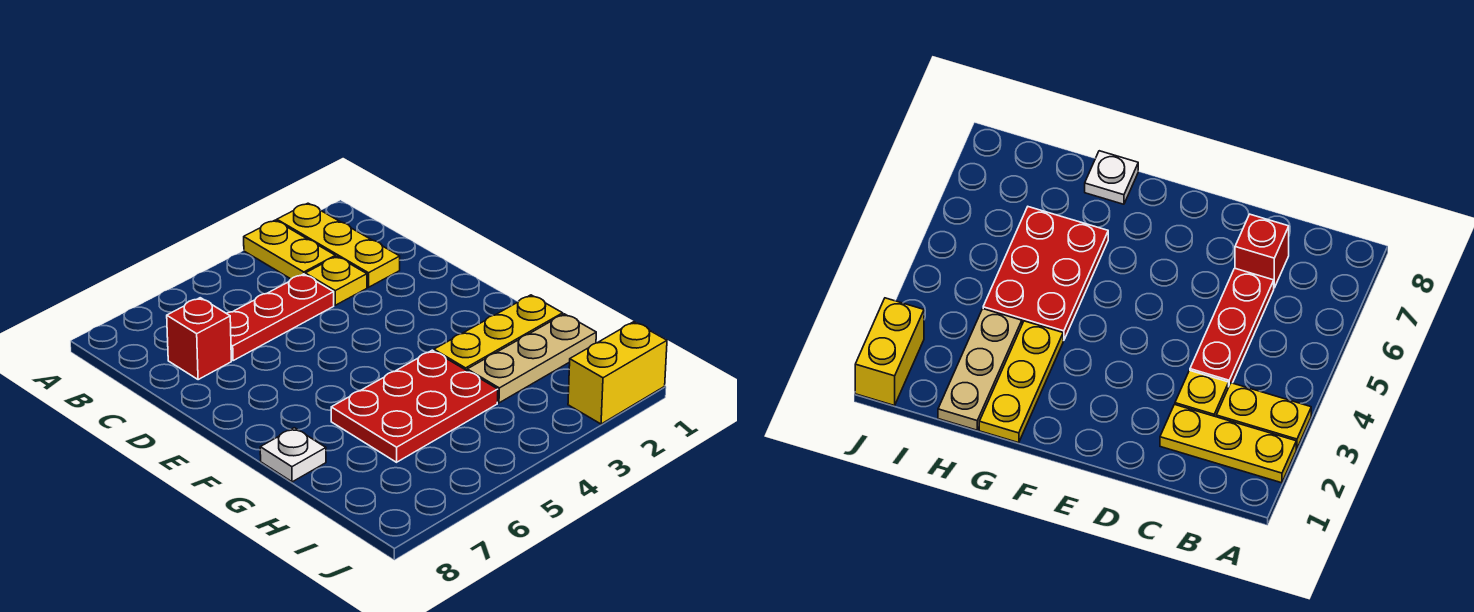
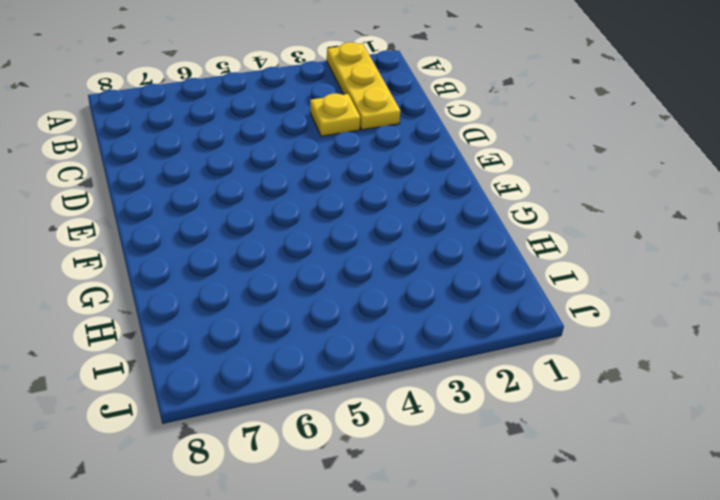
none -> yellow plate A3:B3 level 1
none -> red plate C4:C6 level 1

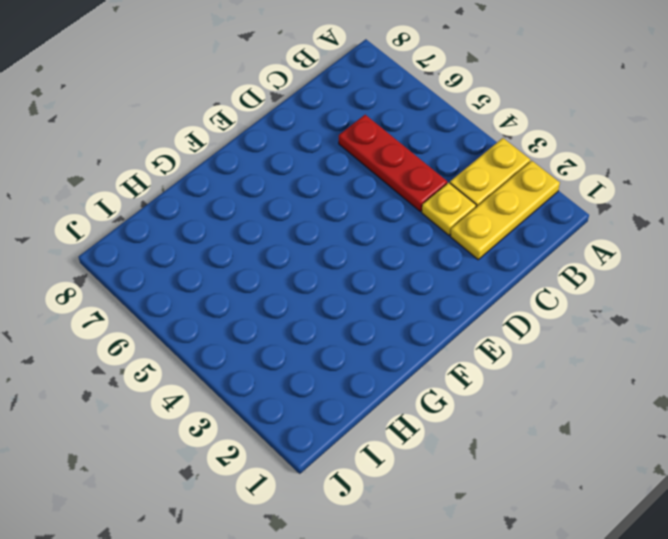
none -> red brick C7 level 1
none -> yellow plate G1:G3 level 1

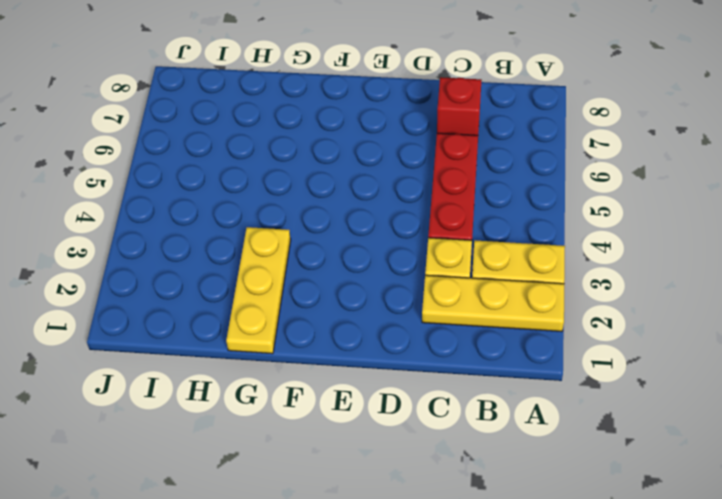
none -> red plate G4:H6 level 1
none -> white plate G8 level 1

